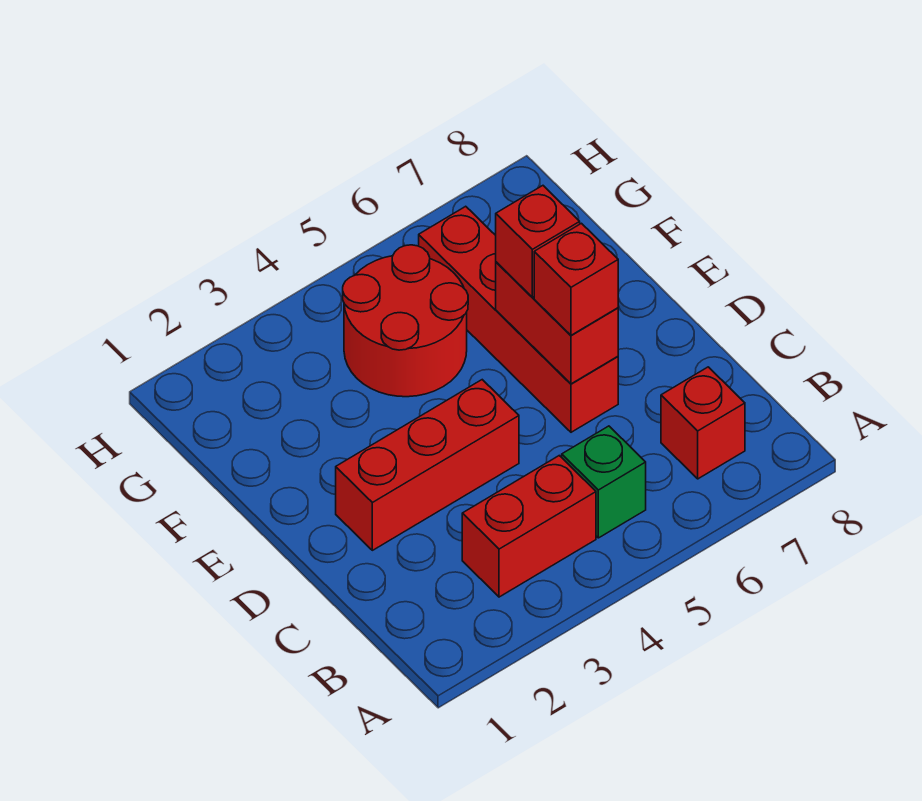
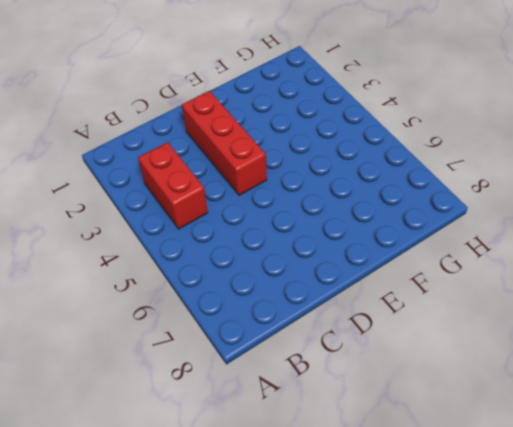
none -> green brick B5 level 1
none -> red brick B7 level 1

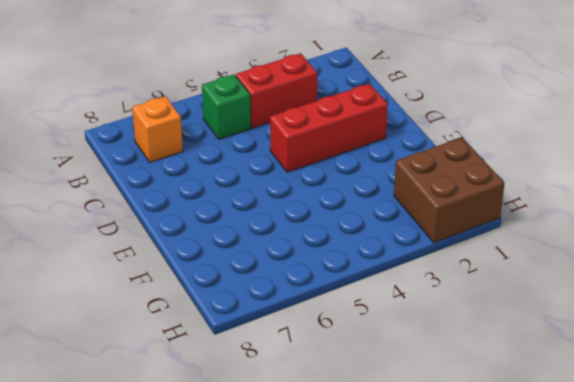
orange brick B7 level 1 -> red brick B7 level 1
brown brick G1:H2 level 1 -> none
none -> red brick D6:G6 level 1
none -> red round brick F4:G5 level 1

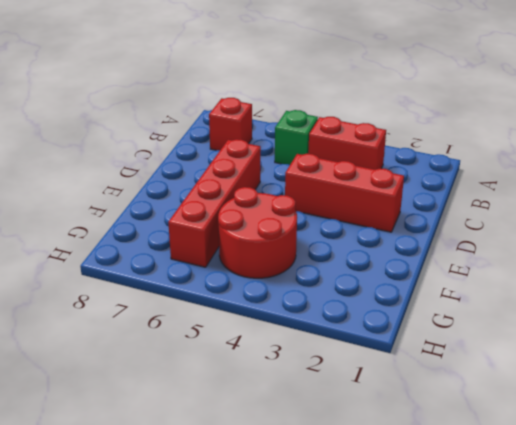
none -> red brick D6:E6 level 2
none -> red brick D6 level 3

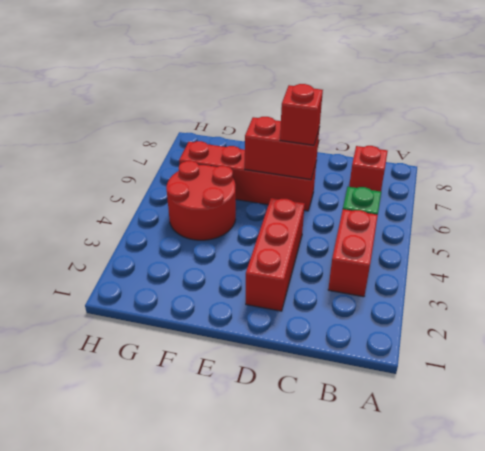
none -> red brick E6 level 3

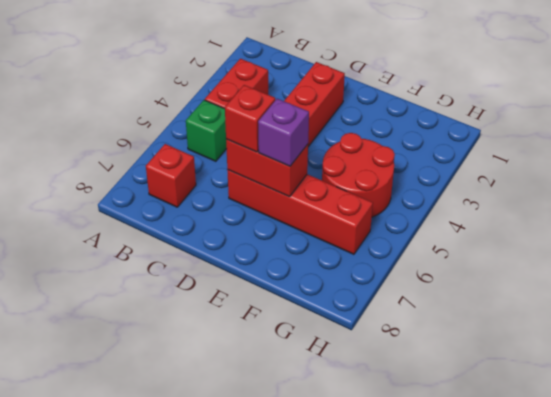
purple brick E6 level 3 -> red brick E6 level 3

